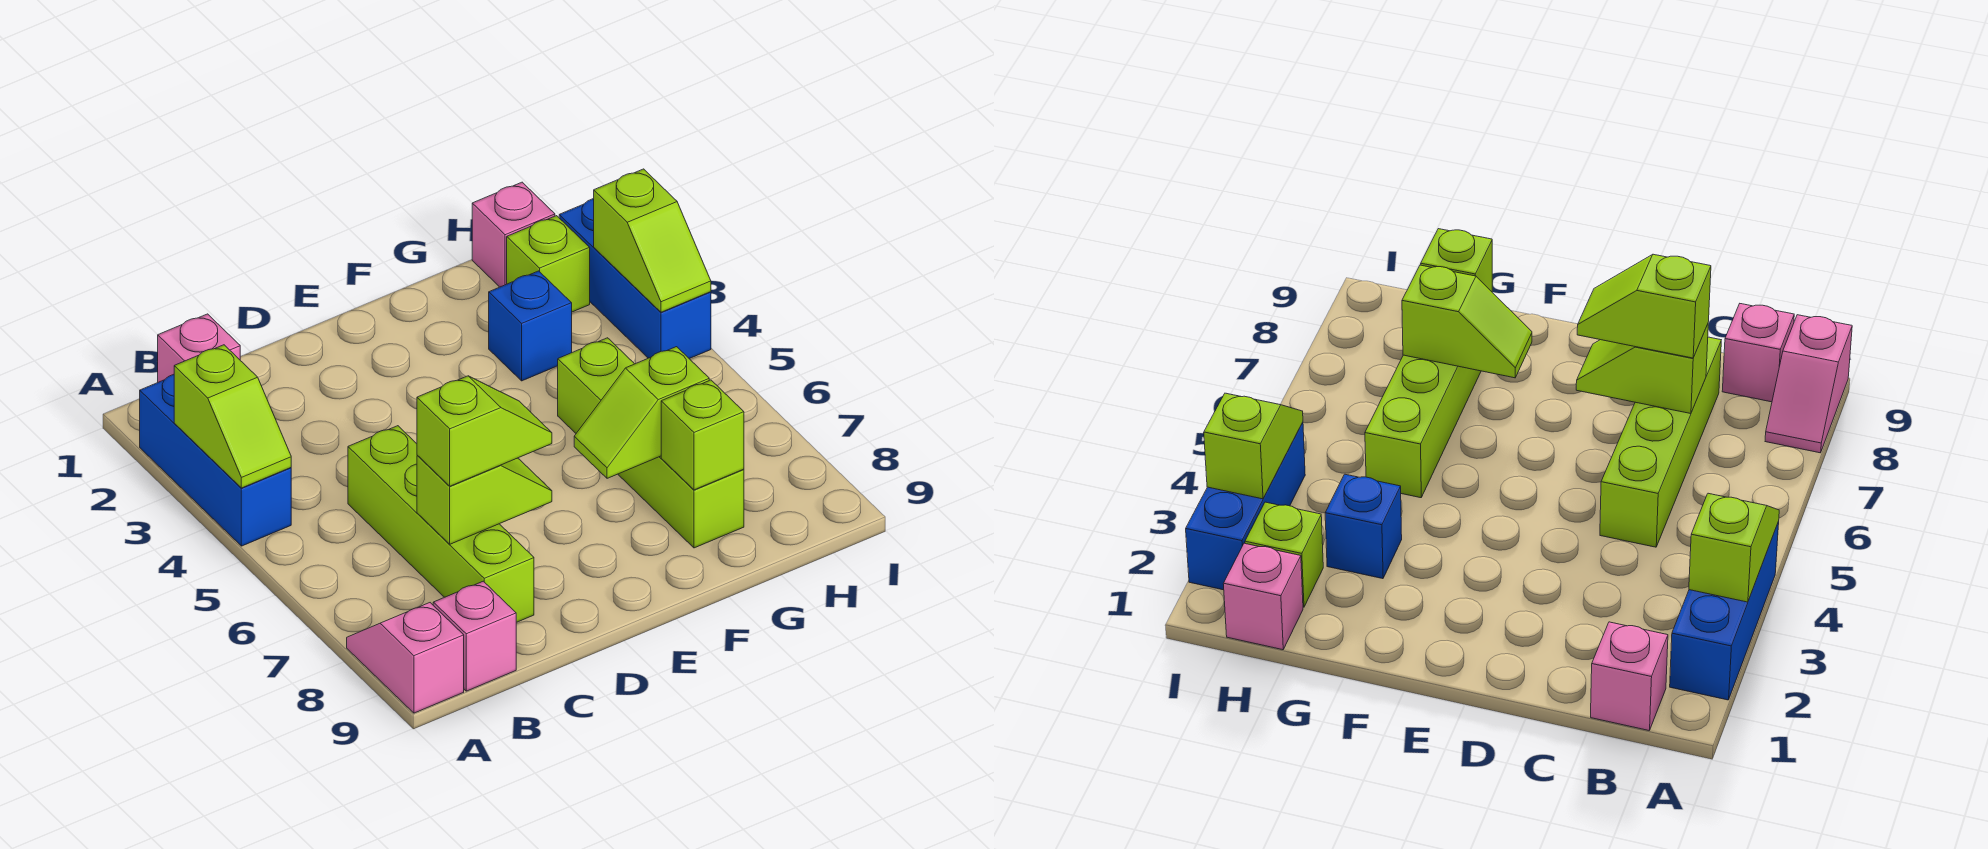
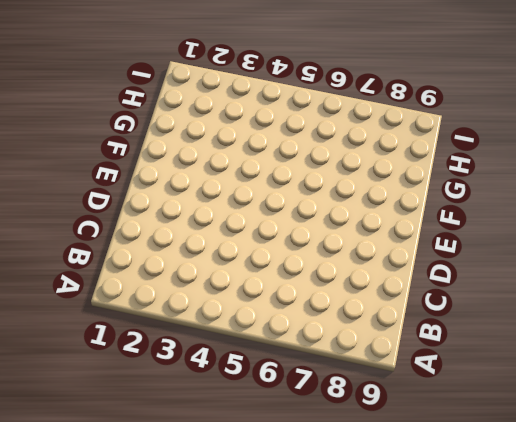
none -> blue brick A2:A4 level 1
none -> pink slope A8:A9 level 1 top 9
none -> pink brick B1 level 1

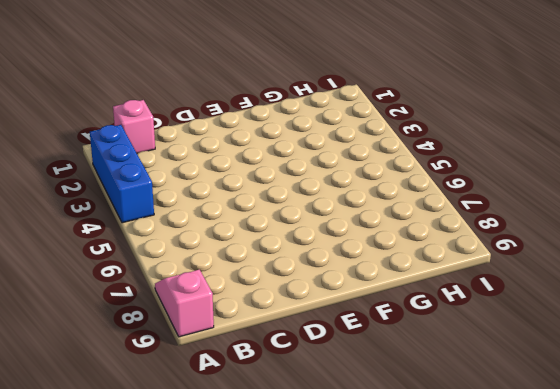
none -> pink brick B9 level 1
none -> lime brick C5:C8 level 1
none -> blue brick G3 level 1

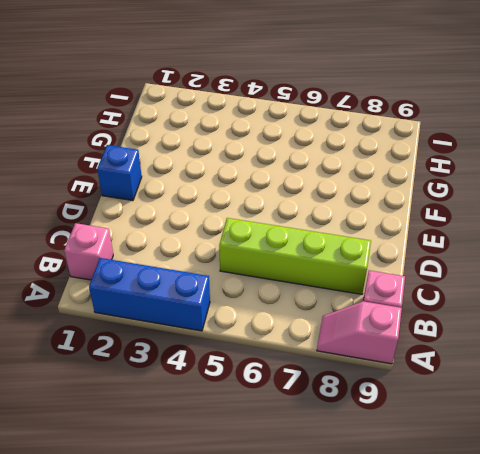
blue brick E1 level 1 -> blue brick G3 level 1
none -> lime brick G5:G8 level 1
none -> pink brick H1 level 1
none -> lime brick H2 level 1

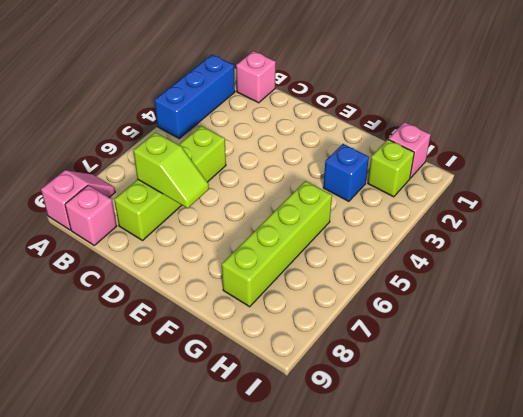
none -> blue brick I2:I4 level 1
none -> lime slope A3:A4 level 2 top 3
none -> lime slope F7:G7 level 2 top G

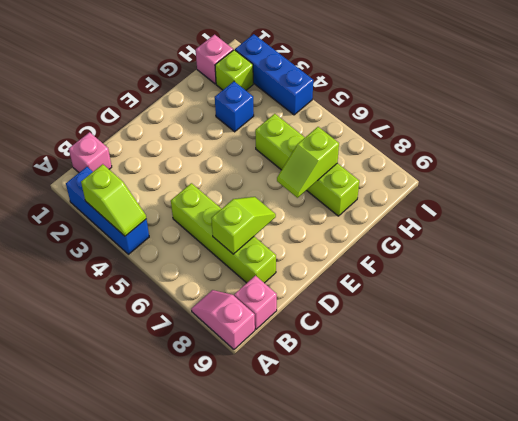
none -> lime brick G8 level 2
none -> lime slope I3:I4 level 2 top 3
none -> lime slope C7:D7 level 3 top C

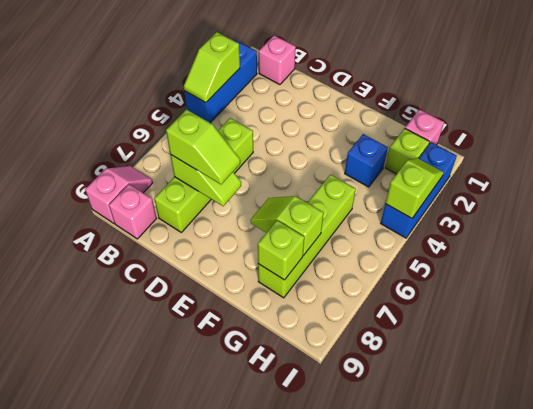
lime slope I3:I4 level 2 top 4 -> lime slope I3:I4 level 2 top 3

